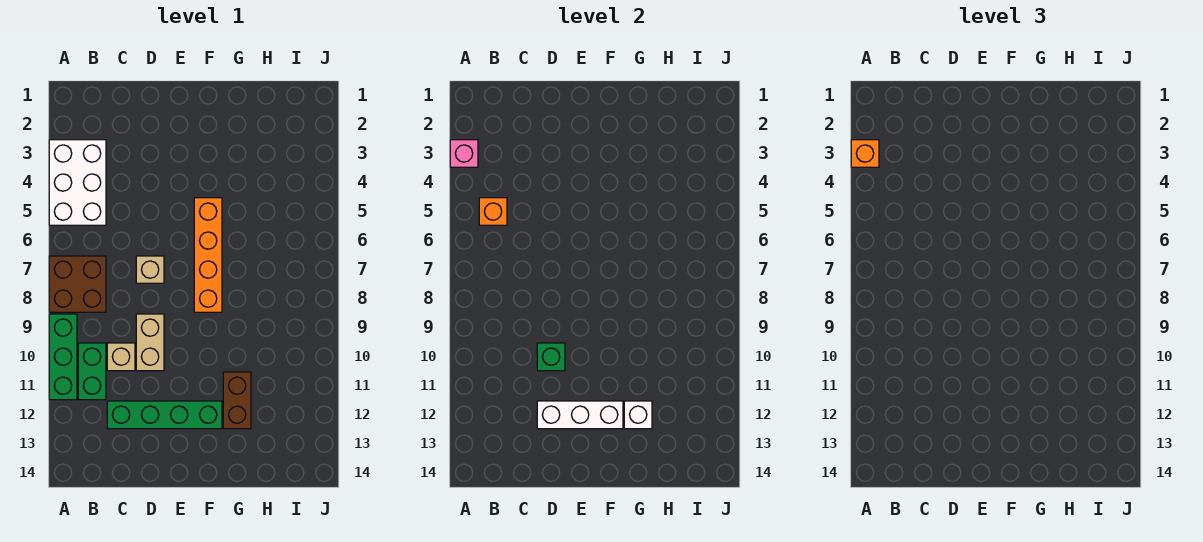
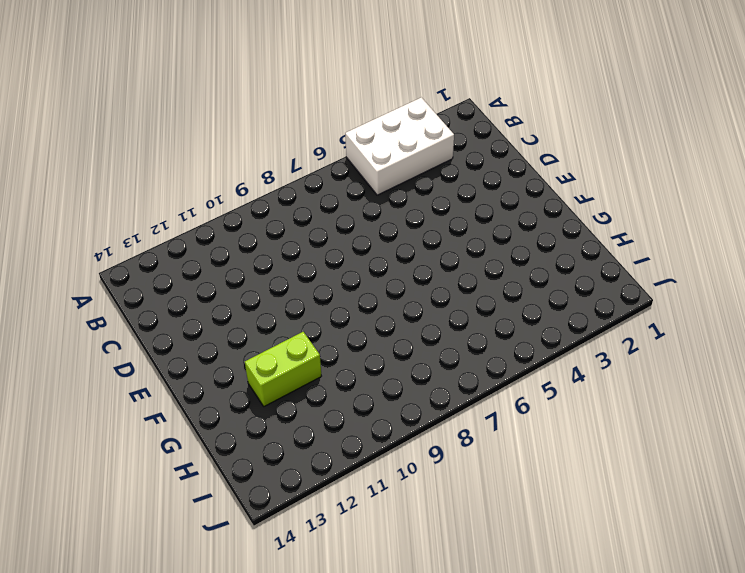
lime brick G11:G12 level 1 -> brown brick G11:G12 level 1
none -> brown brick A7:B8 level 1
none -> green brick A9:A11 level 1
none -> green brick B10:B11 level 1

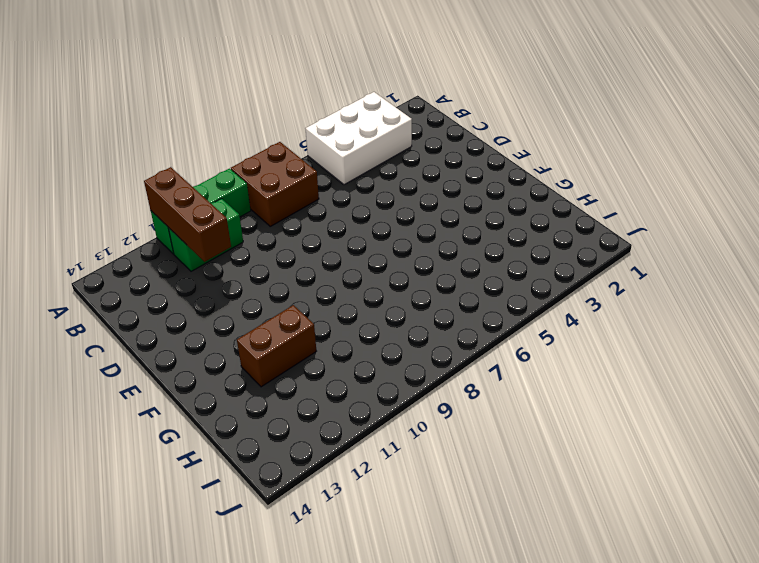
brown brick A11:C11 level 2 -> none
none -> tan brick C10 level 1
none -> green brick C12:F12 level 1
none -> tan brick D7 level 1

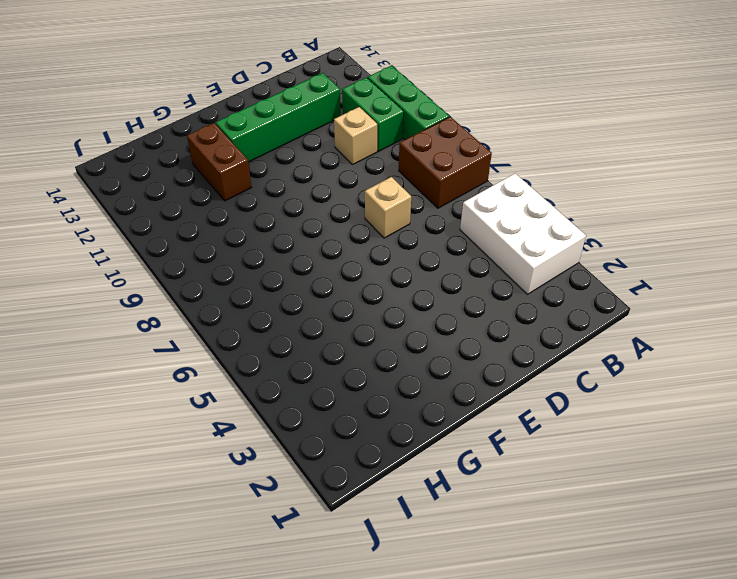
none -> tan brick D9:D10 level 1
none -> orange brick F5:F8 level 1
none -> pink brick A3 level 2

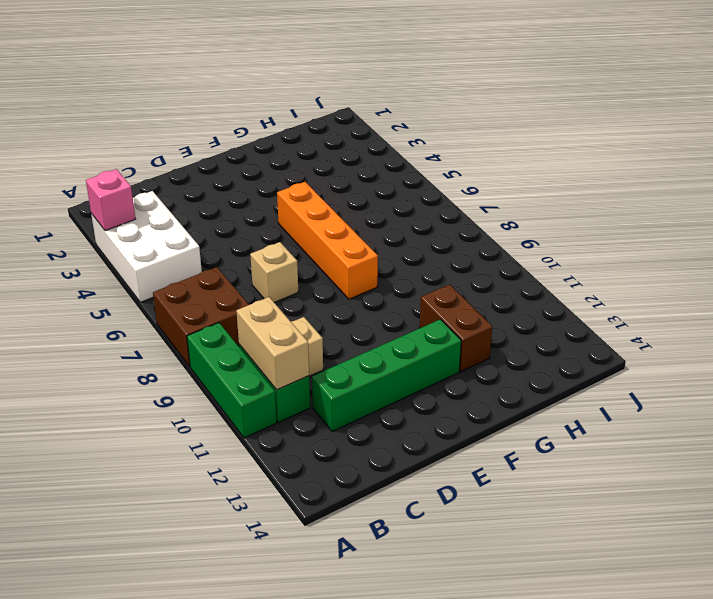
tan brick B10:B11 level 2 -> tan brick D9:D10 level 1
none -> orange brick B5 level 2
none -> green brick D10 level 2
none -> white brick D12:F12 level 2

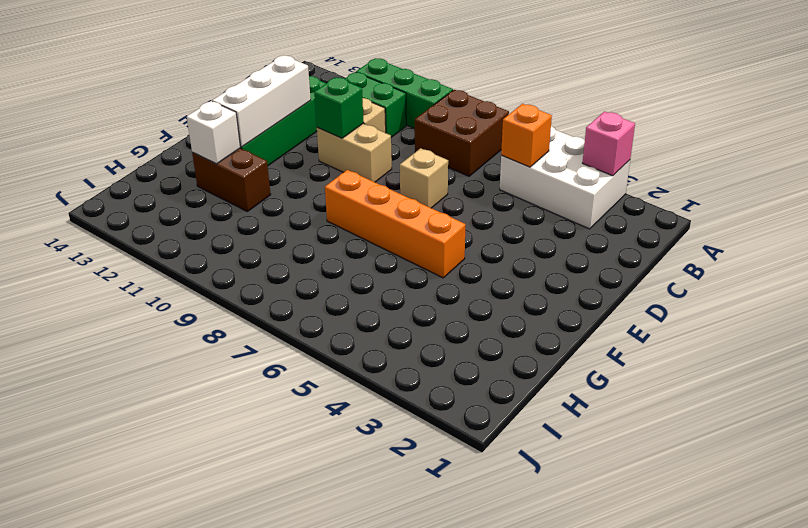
none -> orange brick A3 level 3

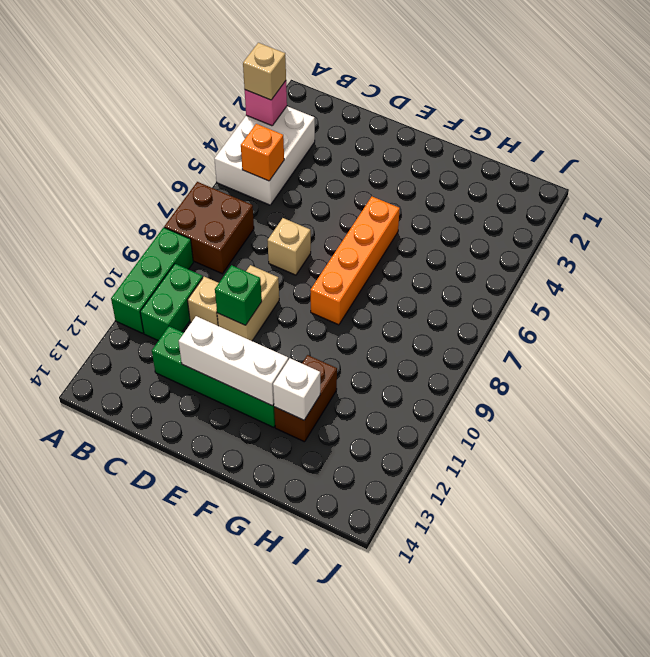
tan brick A3 level 3 -> orange brick A3 level 3

